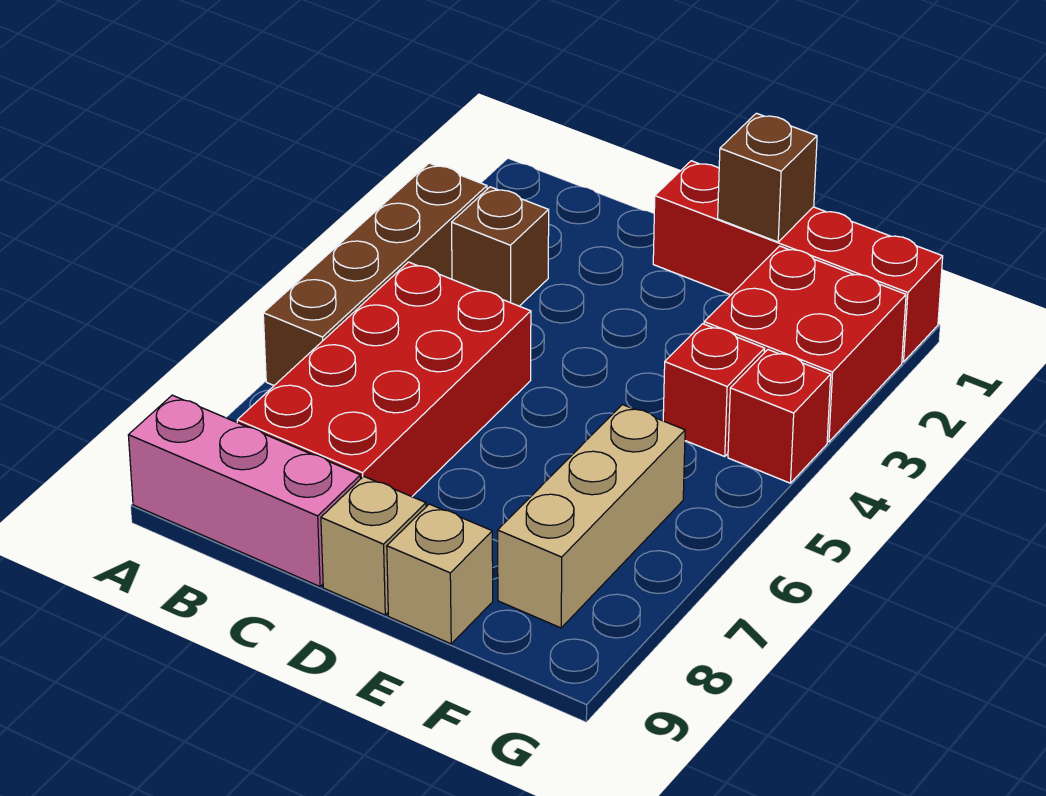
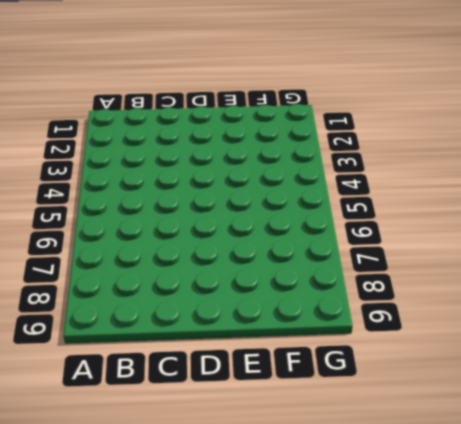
none -> brown brick A3:A6 level 1
none -> pink brick A9:C9 level 1
none -> brown brick B3 level 1

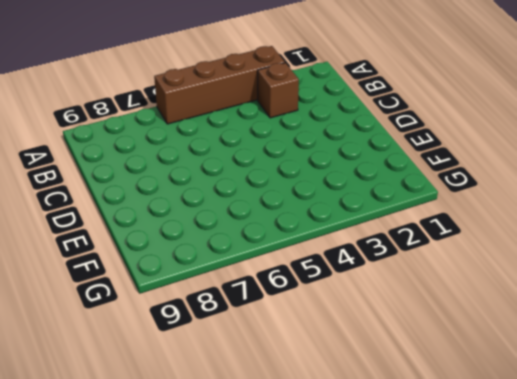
none -> pink brick A9:C9 level 1
none -> red brick B5:C8 level 1
none -> red brick D1:G1 level 1

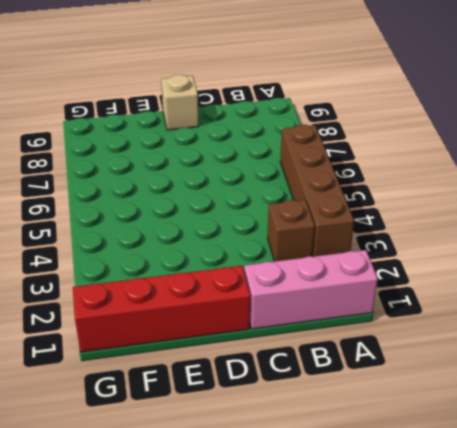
pink brick A1:C1 level 1 -> pink brick A9:C9 level 1
none -> red brick B5:C8 level 1
none -> tan brick E9 level 1
none -> red brick F2:G3 level 1

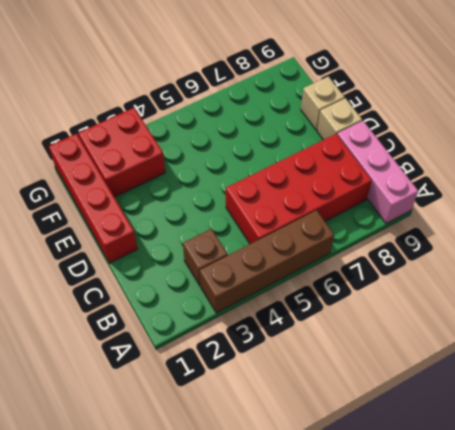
none -> red brick F4 level 1
none -> tan brick F6:F8 level 1
none -> red brick G4 level 1

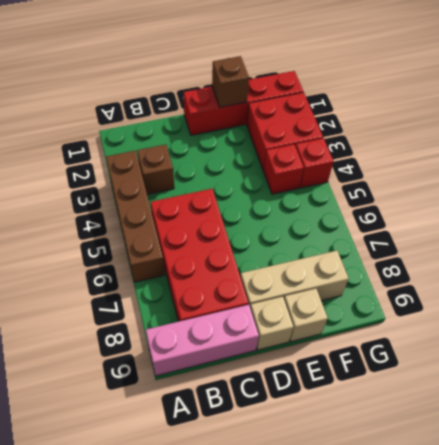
tan brick D8:F8 level 1 -> tan brick F6:F8 level 1

